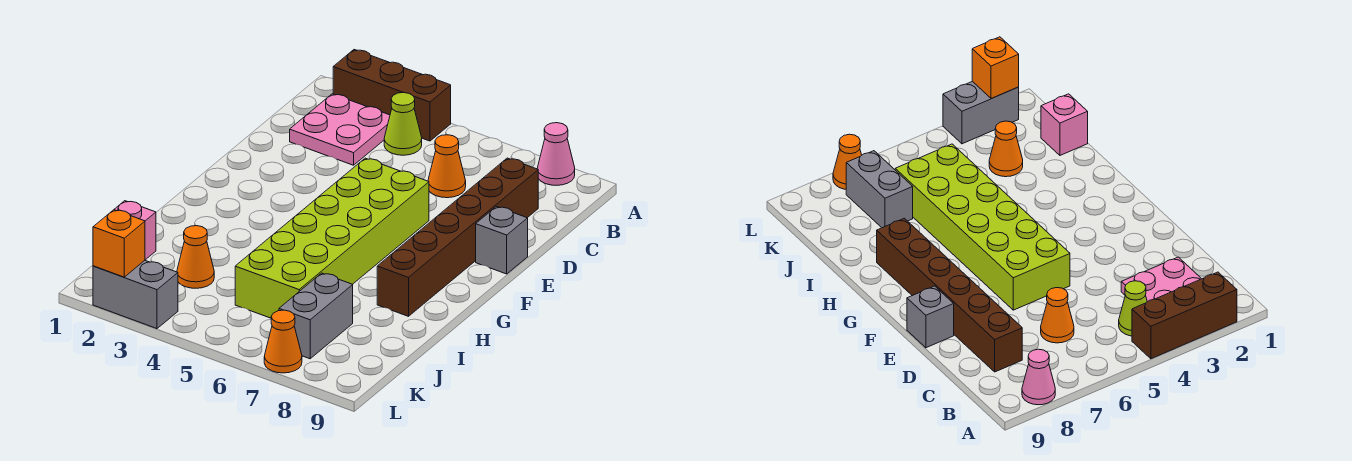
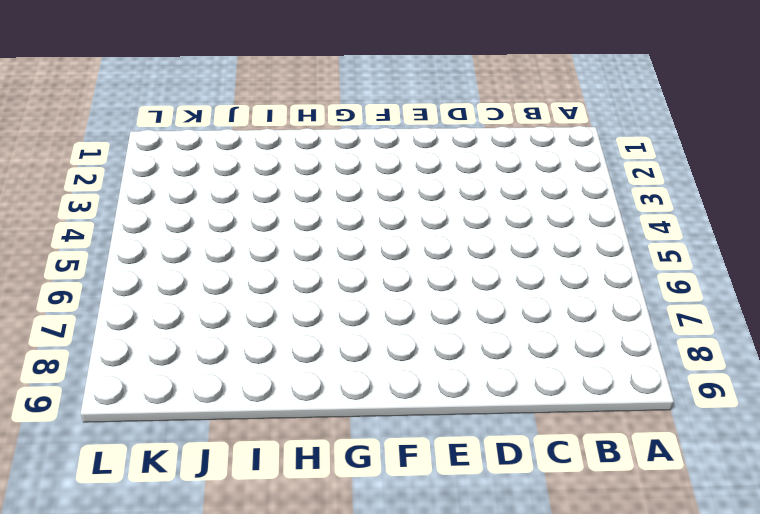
none -> brown brick A2:A4 level 1
none -> pink cone A8 level 1
none -> pink plate B2:C3 level 1

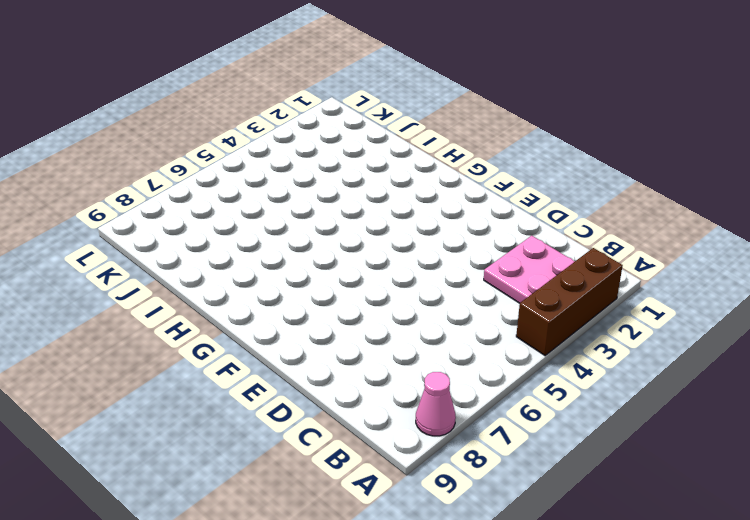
none -> lime cone B4 level 1
none -> orange cone C6 level 1
none -> brown brick C8:H8 level 1

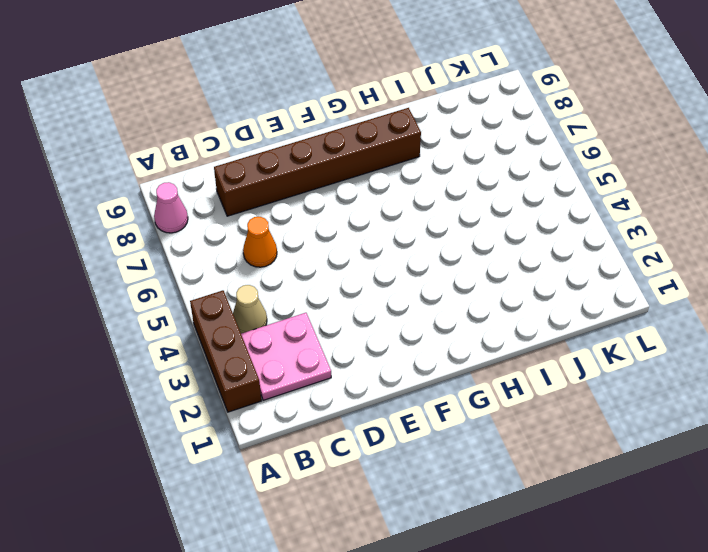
tan cone B4 level 1 -> lime cone B4 level 1
none -> lime brick E5:J6 level 1
none -> grey brick E9 level 1
none -> pink brick J1 level 1

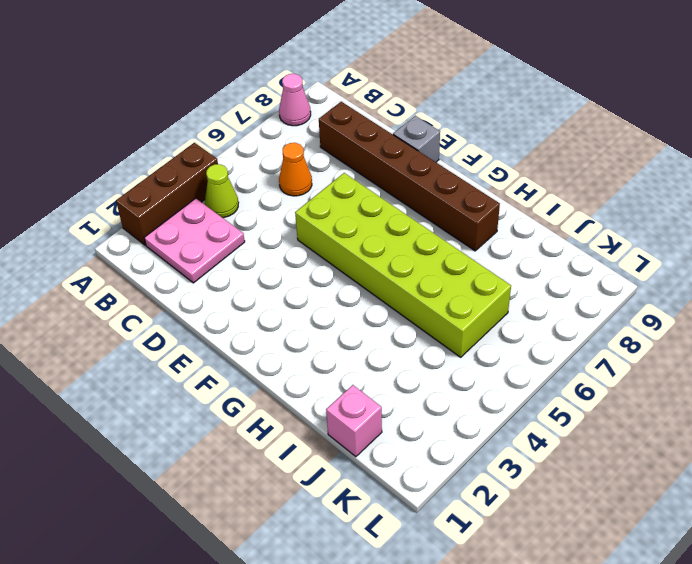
none -> orange cone J3 level 1
none -> grey brick J7:K7 level 1
none -> grey brick L2:L3 level 1

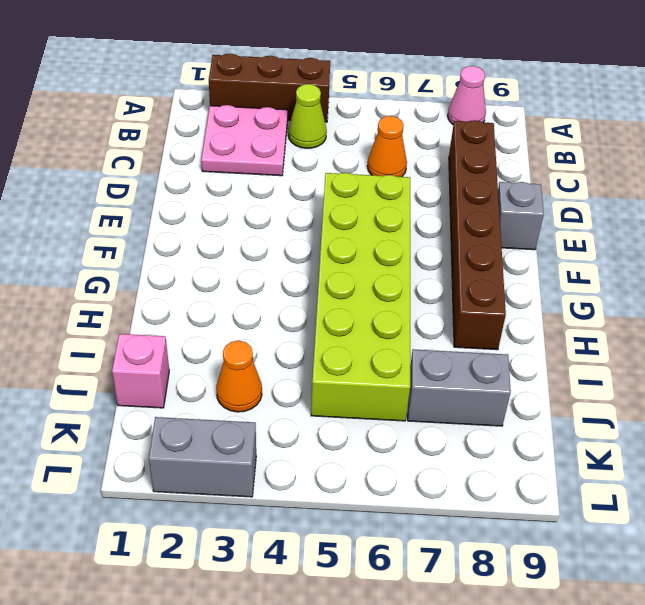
grey brick J7:J8 level 1 -> grey brick J7:K7 level 1
none -> orange cone L7 level 1
none -> orange brick L2 level 2

